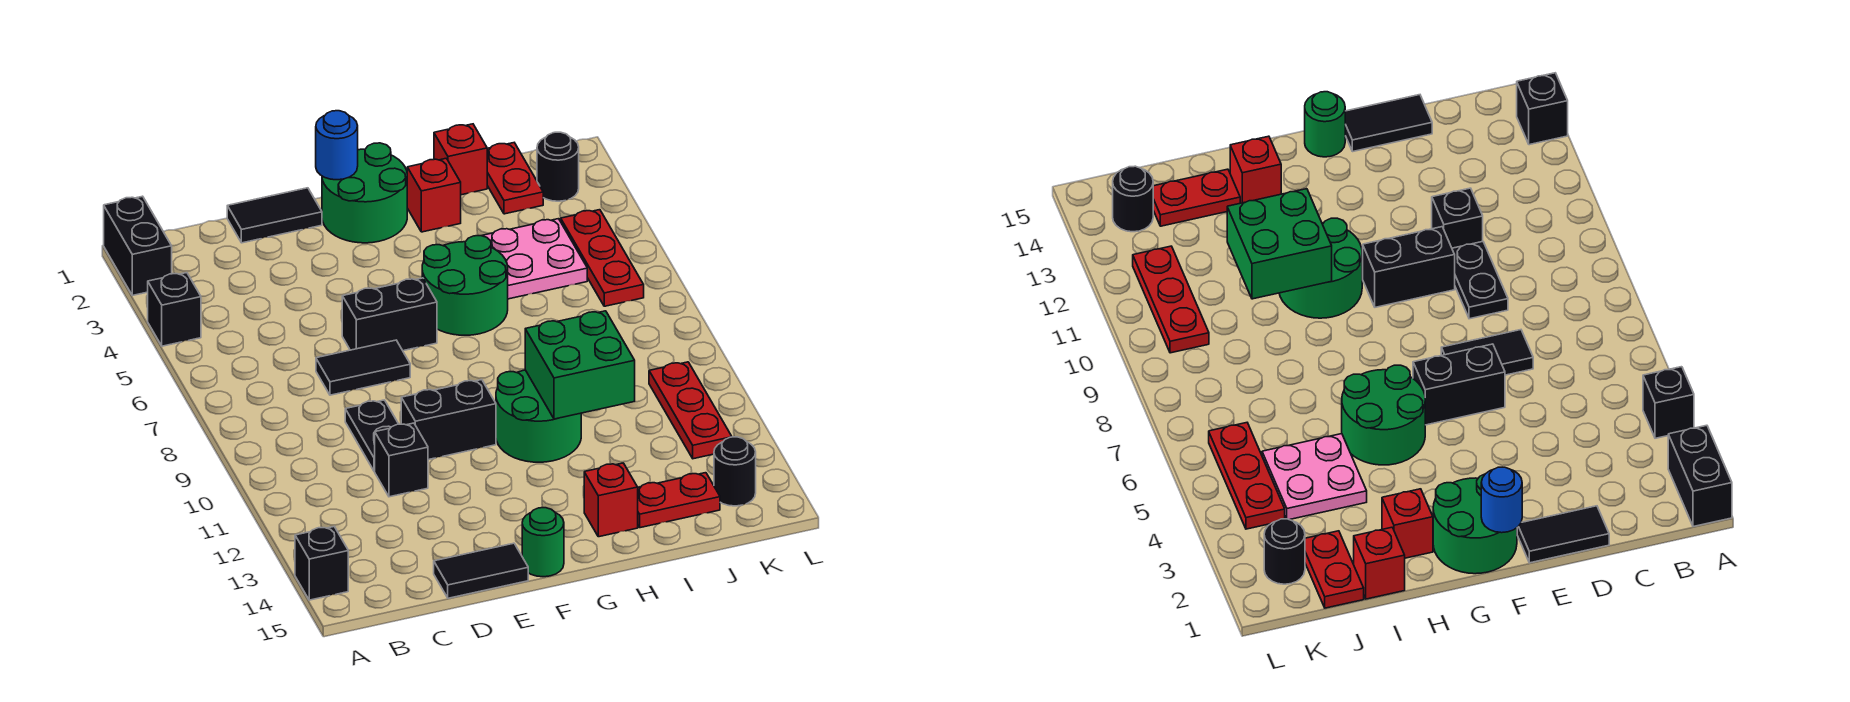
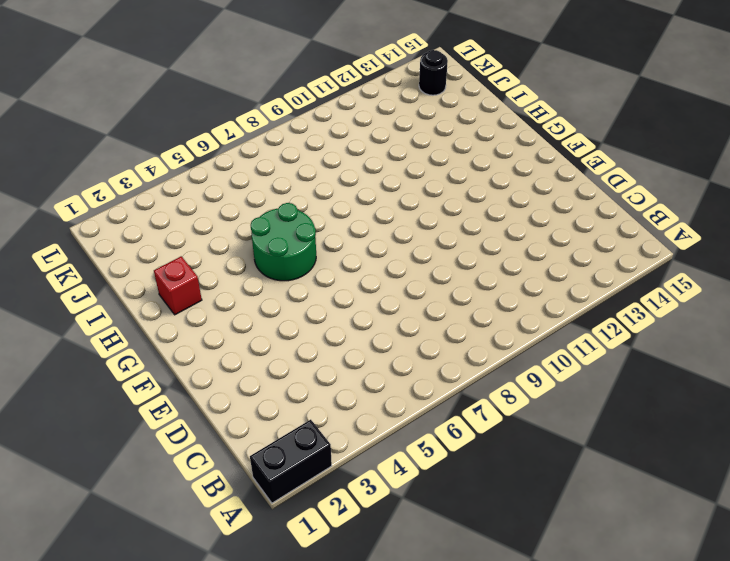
none -> black brick A4 level 1
none -> black brick A14 level 1
none -> black tile D1:E1 level 1

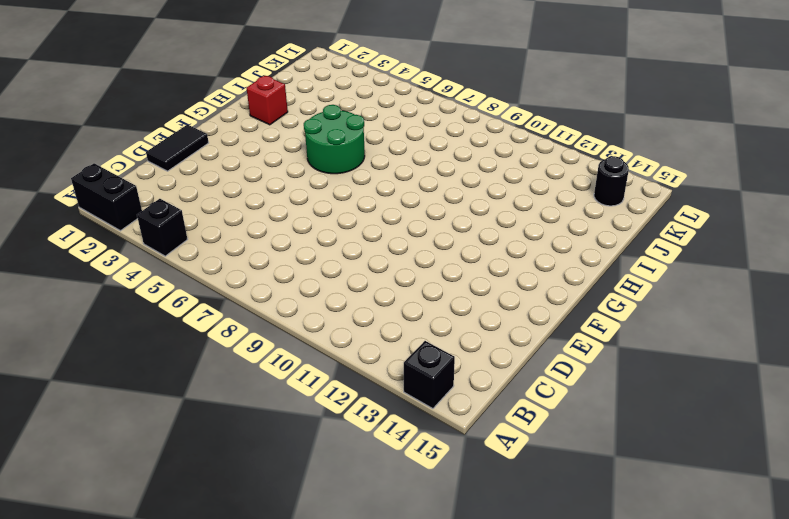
none -> black tile D7:E7 level 1
none -> black plate D9:D10 level 1
none -> black brick D11 level 1

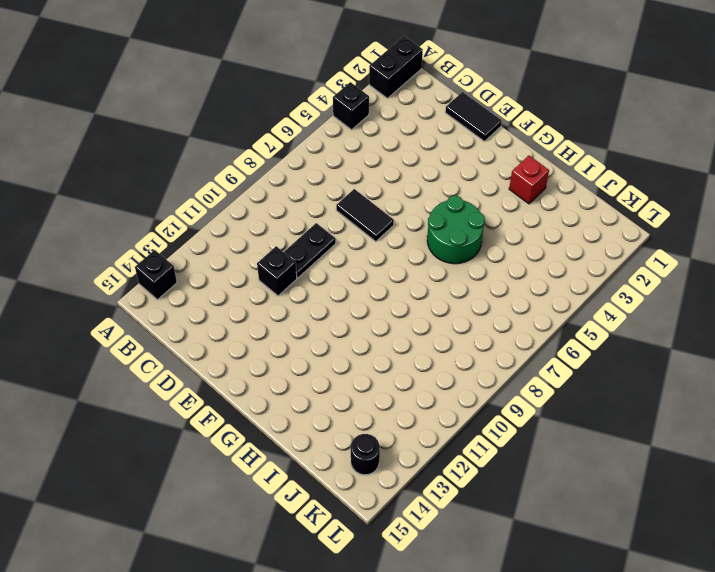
none -> black tile D15:E15 level 1
none -> black brick E6:F6 level 1
none -> black brick E10:F10 level 1

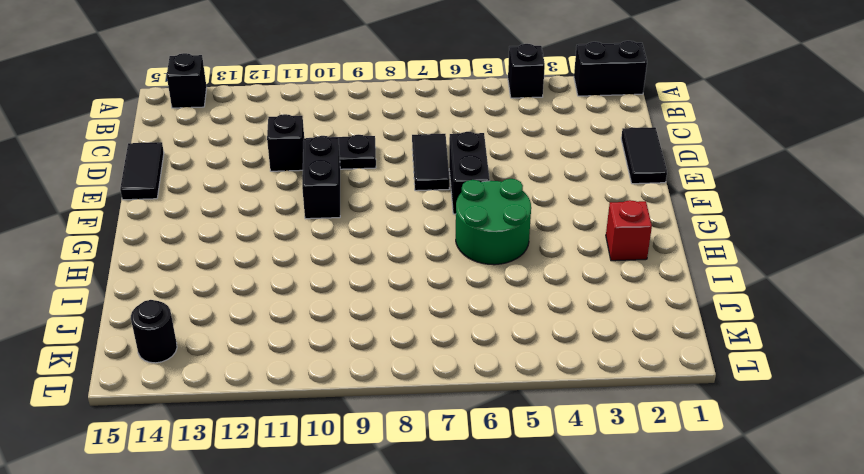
none -> green round brick F1:G2 level 1
none -> green round brick F15 level 1
none -> green round brick G10:H11 level 1

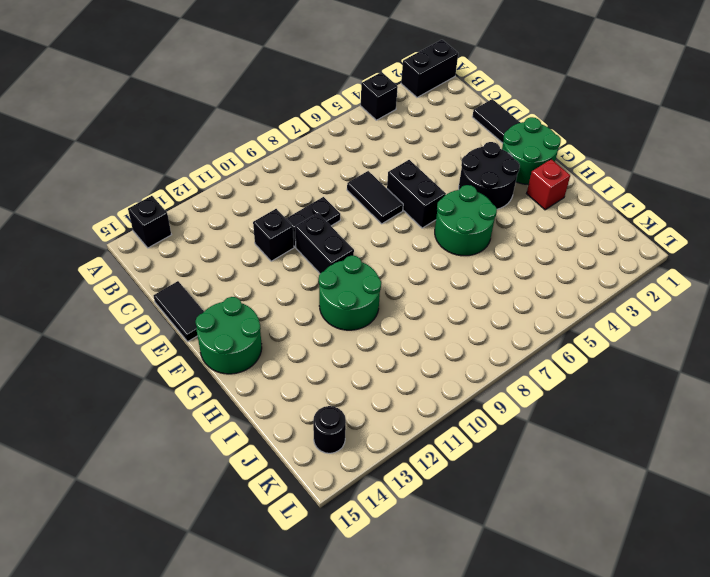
black round brick F3:G4 level 1 -> none
green round brick F14:G15 level 1 -> green round brick F15 level 1
none -> red brick H14 level 1
none -> red brick I1 level 1
none -> pink plate I4:J5 level 1

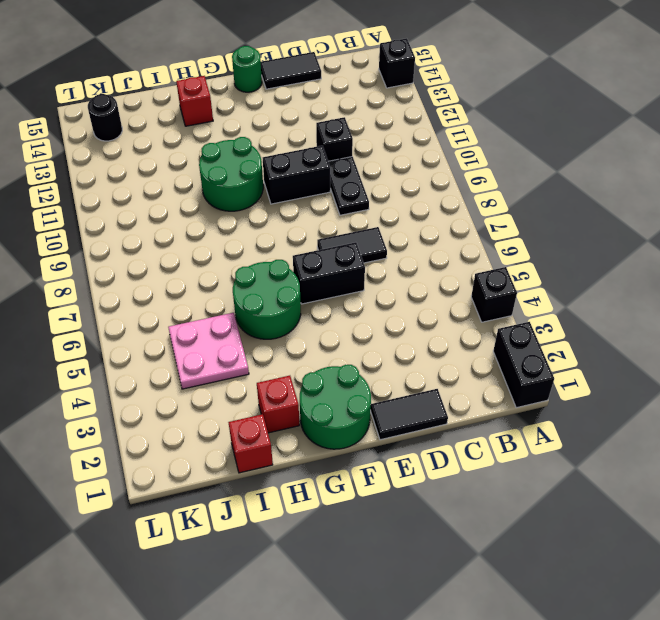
none -> red plate I14:J14 level 1
none -> red plate J1:J2 level 1
none -> black round brick K2 level 1

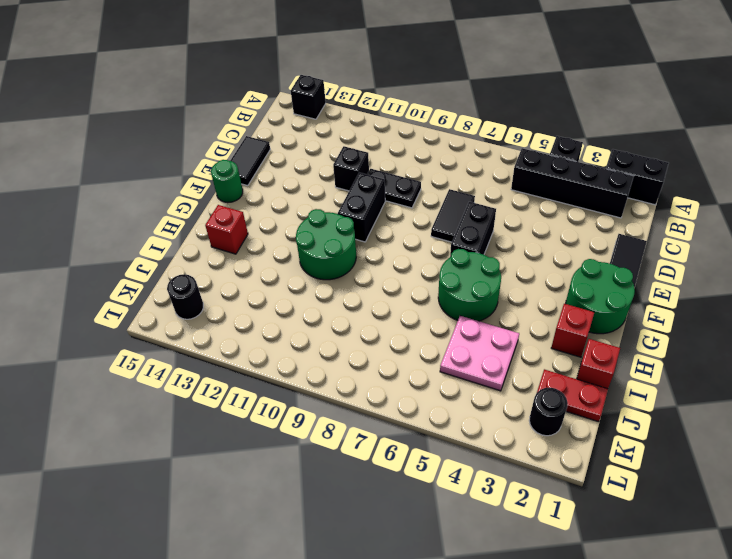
black brick B2:B5 level 1 -> none
none -> red plate I14:J14 level 1
none -> red plate K4:K6 level 1
none -> red plate K10:K12 level 1

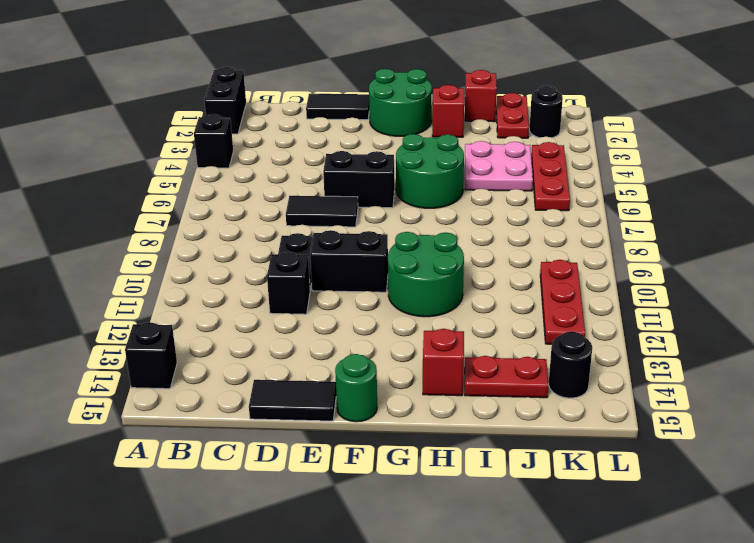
none -> blue round brick F1 level 2
none -> green brick H10:I11 level 2

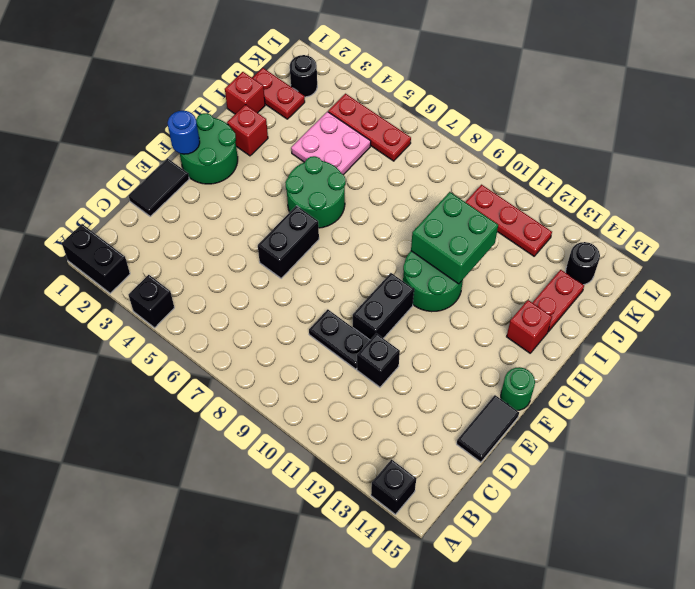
none -> black tile D7:E7 level 1

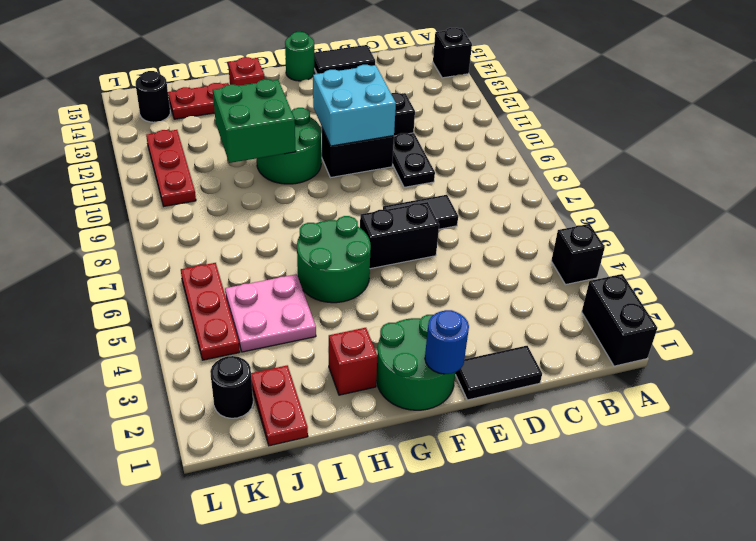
cyan brick E10:F11 level 2 -> none
none -> red brick I1 level 1

